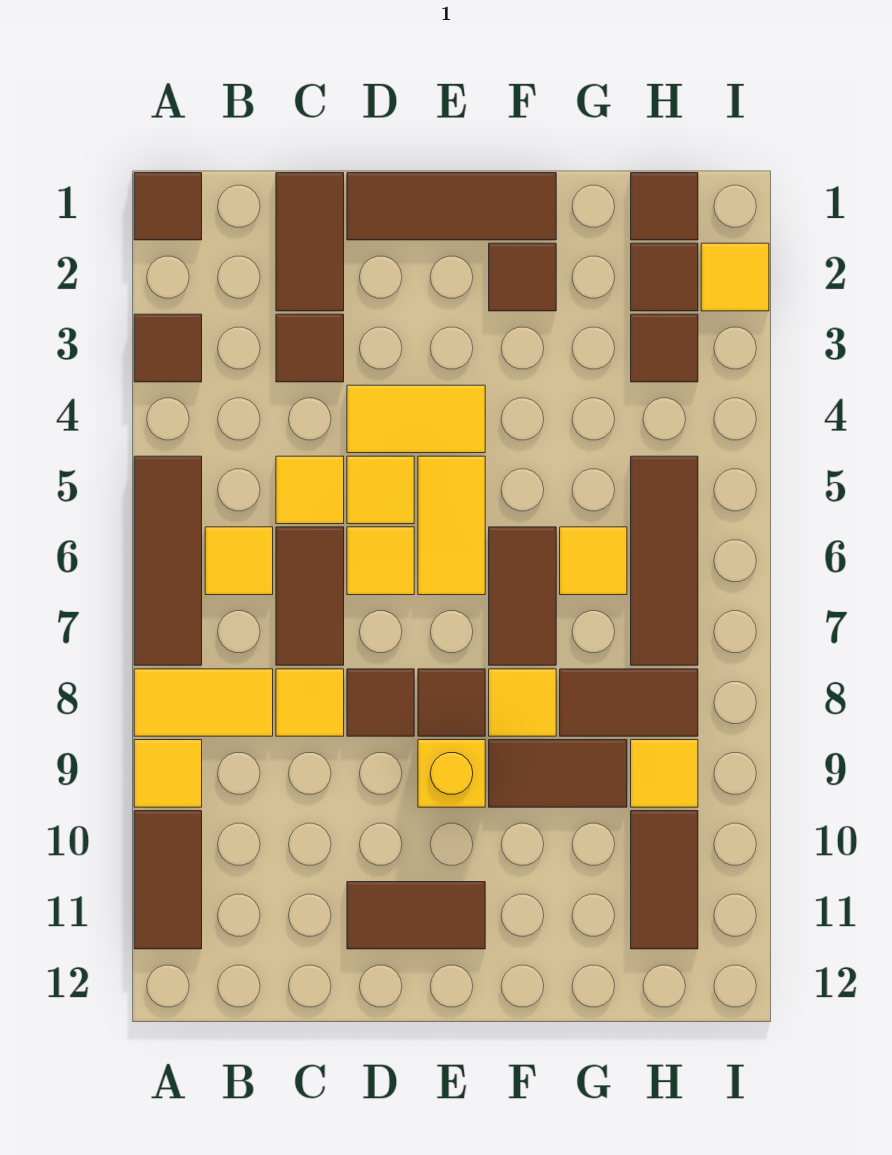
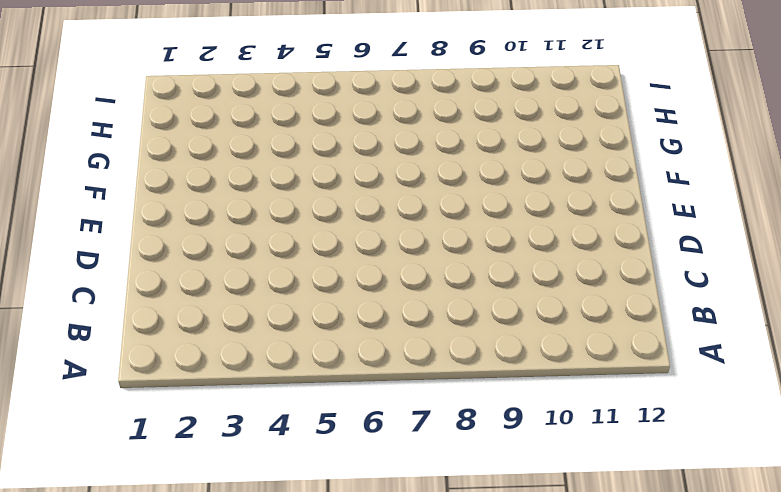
none -> brown tile A1 level 1
none -> brown tile A3 level 1
none -> brown tile A5:A7 level 1
none -> yellow tile A8:B8 level 1

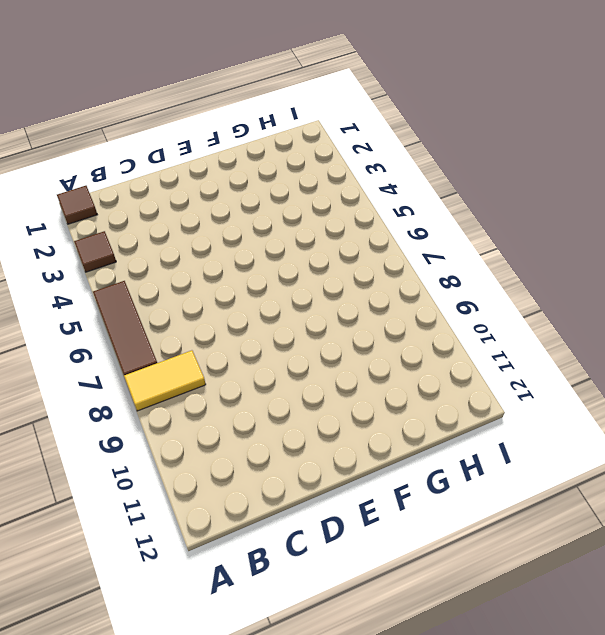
none -> yellow tile A9 level 1
none -> brown tile A10:A11 level 1
none -> yellow tile B6 level 1
none -> brown tile C1:C2 level 1

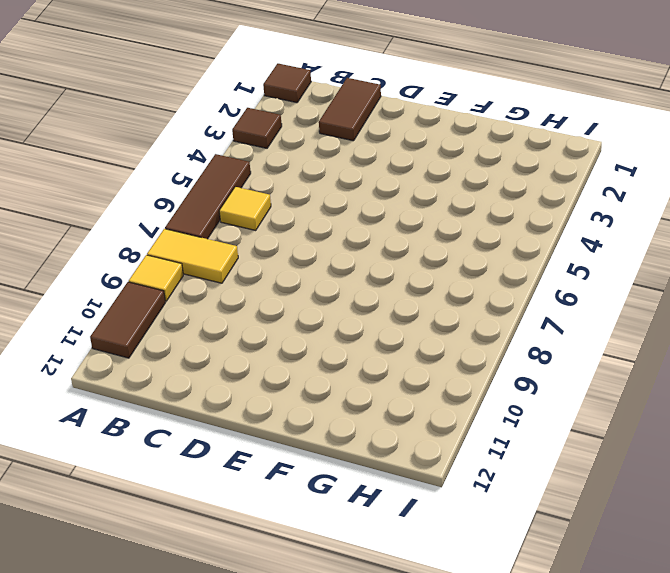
none -> brown tile C3 level 1
none -> yellow tile C5 level 1
none -> brown tile C6:C7 level 1
none -> yellow tile C8 level 1

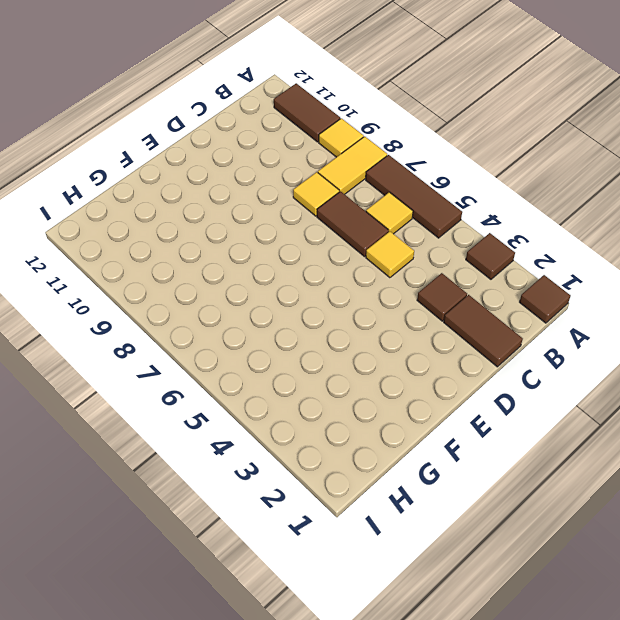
none -> brown tile D1:F1 level 1
none -> yellow tile D4:E4 level 1
none -> yellow tile D5 level 1
none -> yellow tile D6 level 1

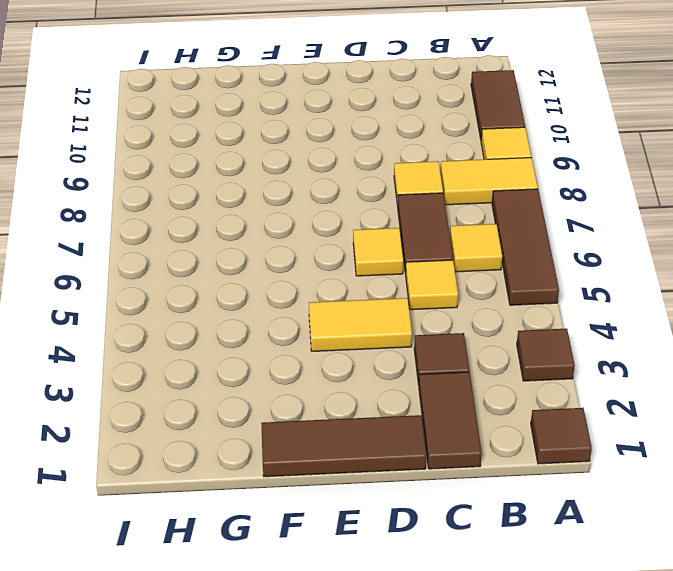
none -> yellow tile D5 level 1
none -> brown tile D8 level 1
none -> brown tile D11:E11 level 1
none -> yellow tile E5:E6 level 1

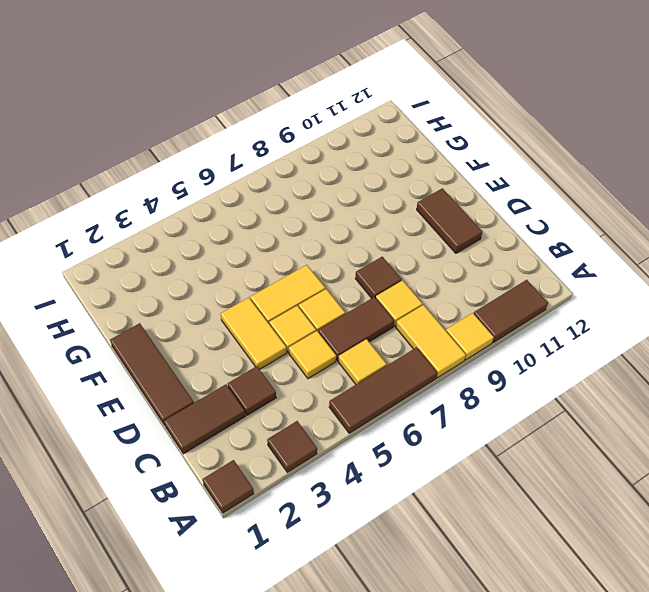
none -> brown tile E8 level 1
none -> yellow brick E9 level 1
none -> brown tile F2 level 1
none -> brown tile F6:F7 level 1

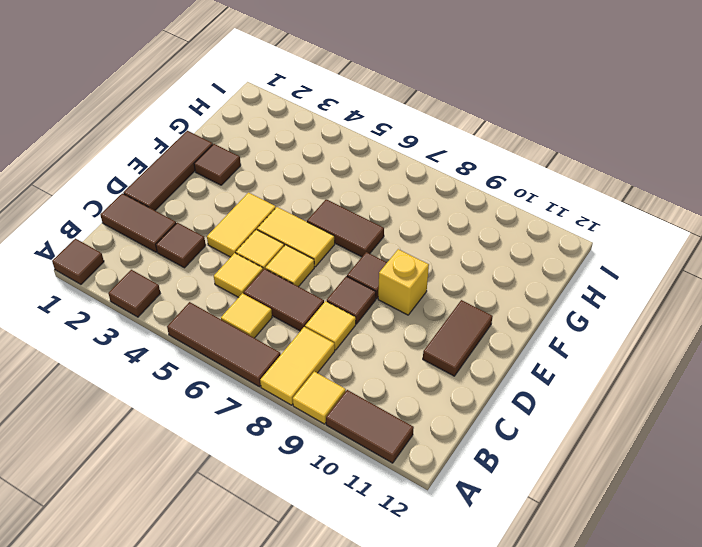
none -> yellow tile F8 level 1
none -> brown tile F9:G9 level 1
none -> yellow tile G6 level 1
none -> brown tile G8:H8 level 1

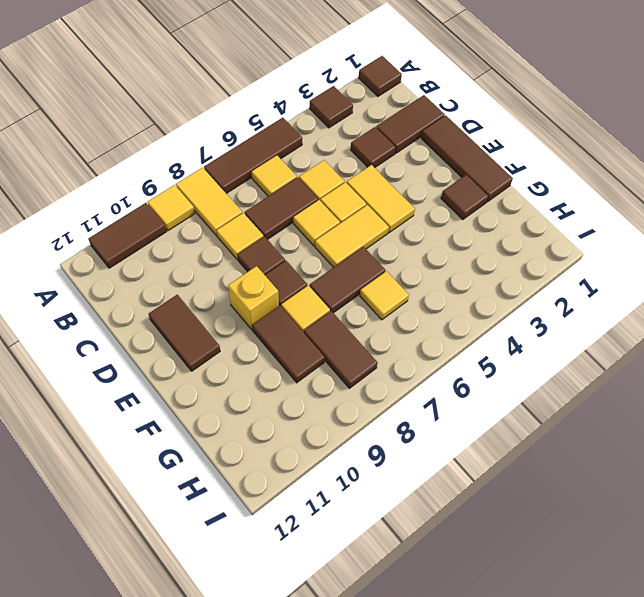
none -> brown tile H1 level 1
none -> brown tile H2 level 1
none -> brown tile H3 level 1
none -> brown tile H5:H7 level 1

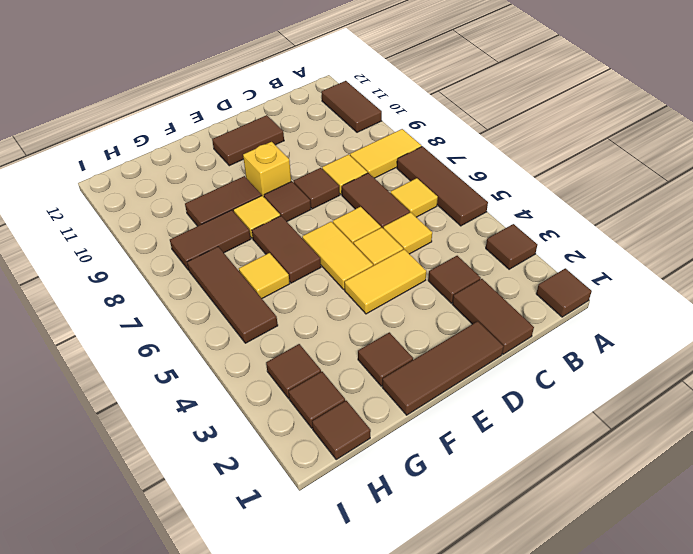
none -> yellow tile A9 level 1
none -> yellow tile H9 level 1
none -> brown tile H10:H11 level 1
none -> yellow tile I2 level 1

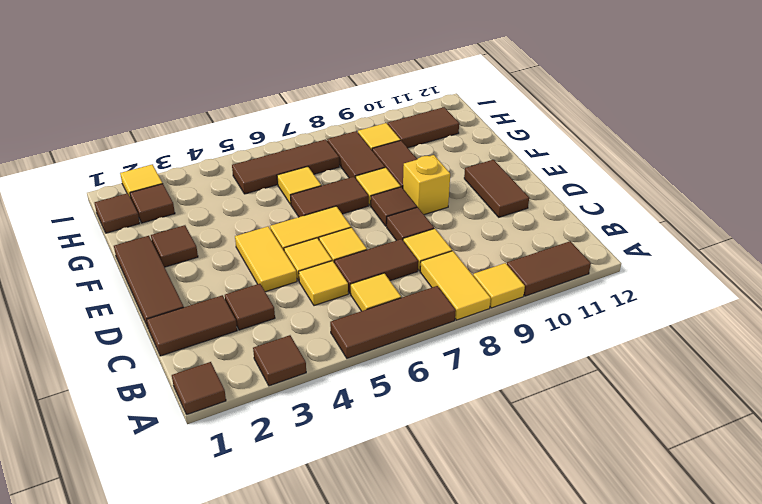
none -> brown tile H3 level 1

